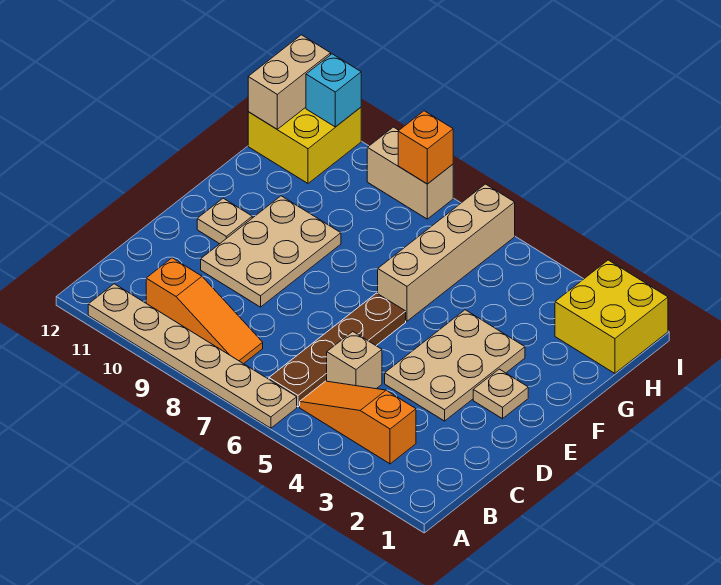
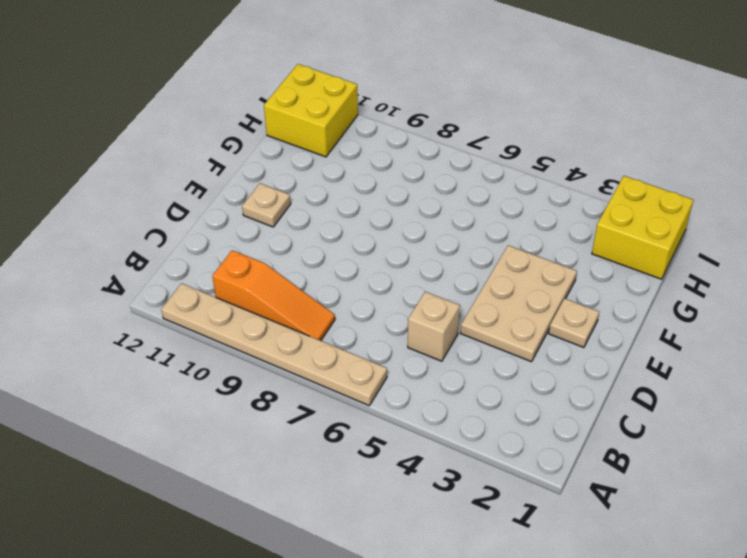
none -> orange slope B3:B5 level 1 top 3
none -> brown plate B6:E6 level 1
none -> tan plate D9:F10 level 1

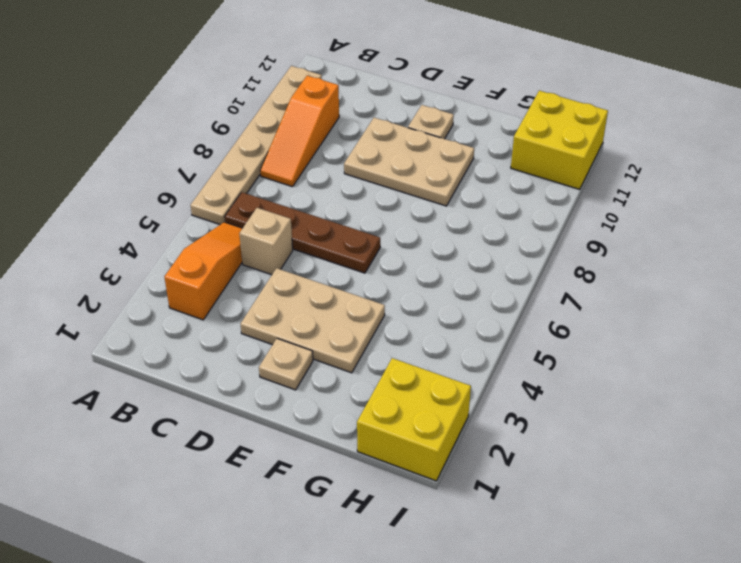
none -> tan brick F6:I6 level 1
none -> tan brick I8:I9 level 1
none -> tan brick H12:I12 level 2

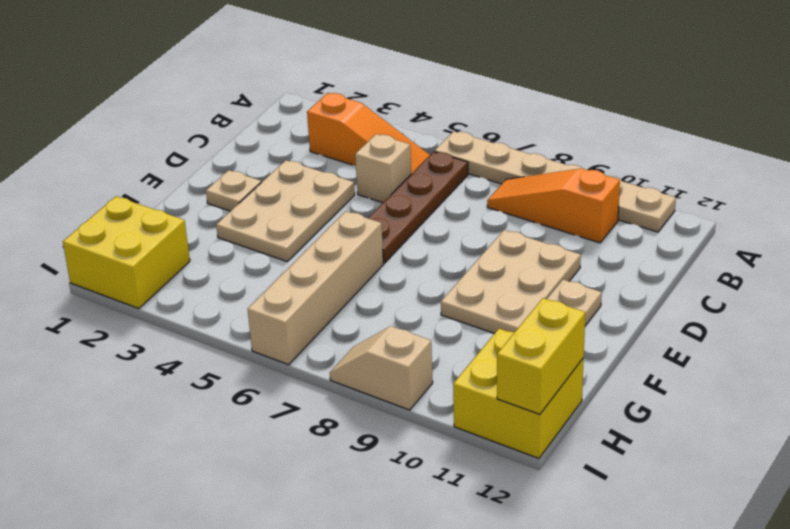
yellow brick H12:I12 level 2 -> tan brick H12:I12 level 2
tan slope I8:I9 level 1 top 9 -> tan brick I8:I9 level 1
none -> orange brick I8 level 2
none -> cyan brick I11 level 2

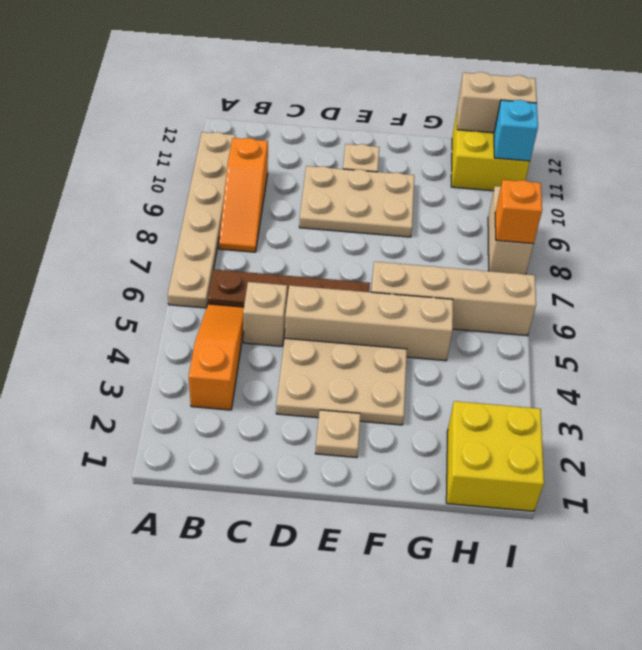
tan brick D5:G5 level 1 -> none

